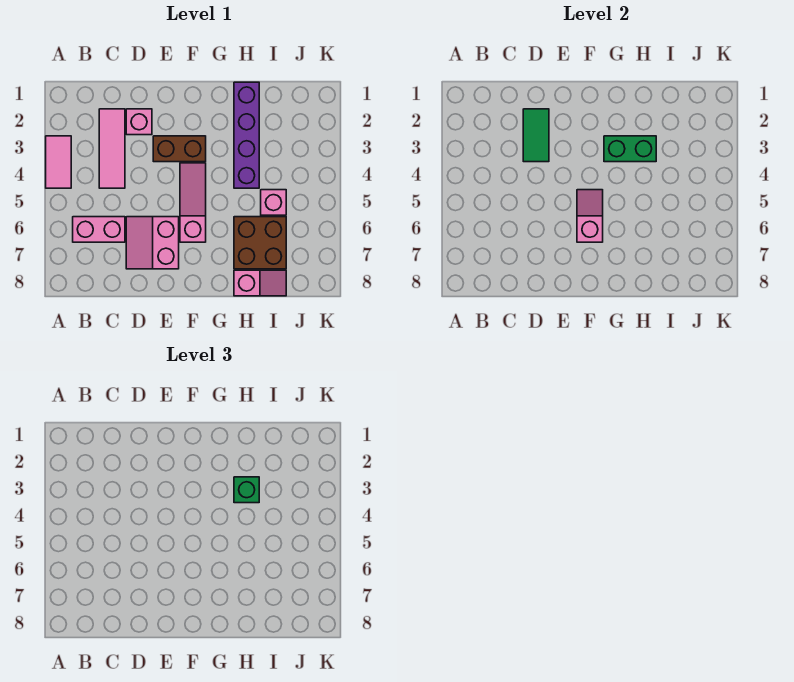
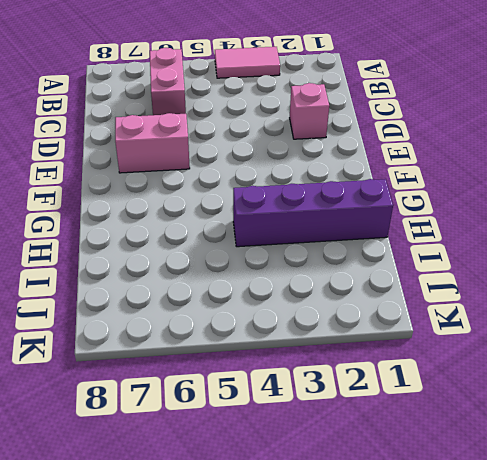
none -> pink tile C2:C4 level 1
none -> brown brick E3:F3 level 1
none -> pink slope F4:F6 level 1 top 6

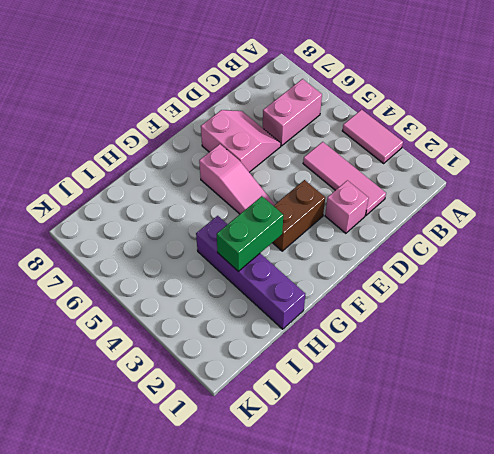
none -> brown brick H6:I7 level 1
none -> pink slope H8:I8 level 1 top H
none -> pink brick I5 level 1

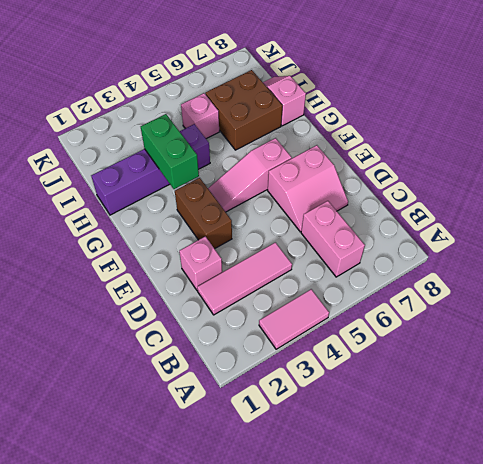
none -> green tile D2:D3 level 2
none -> pink slope F5:F6 level 2 top 6
none -> green brick H3 level 3

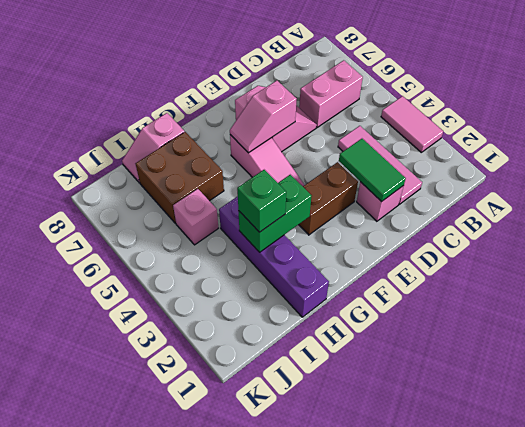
pink slope E6:F6 level 2 top E -> pink slope F5:F6 level 2 top 6

